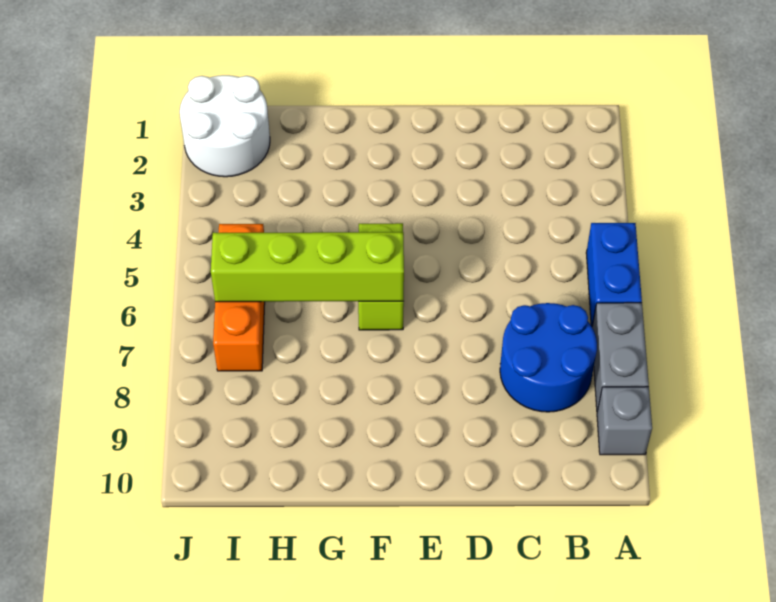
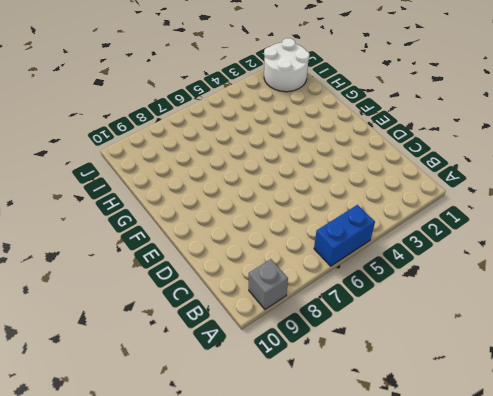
none -> grey brick A7:A8 level 1
none -> blue round brick B7:C8 level 1

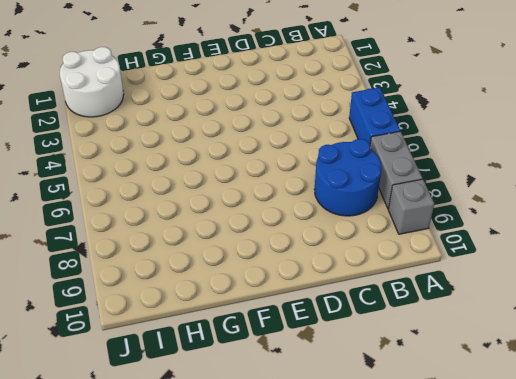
none -> lime brick F5:F6 level 1
none -> orange brick I5:I7 level 1

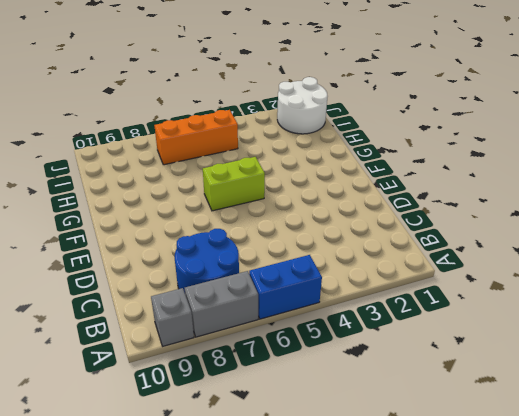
none -> lime brick F6:I6 level 2

